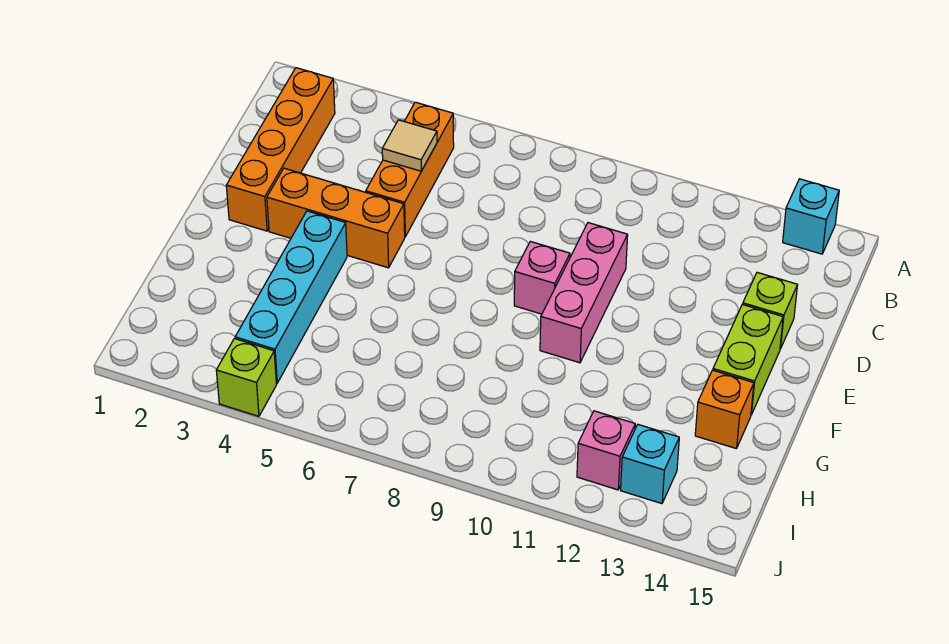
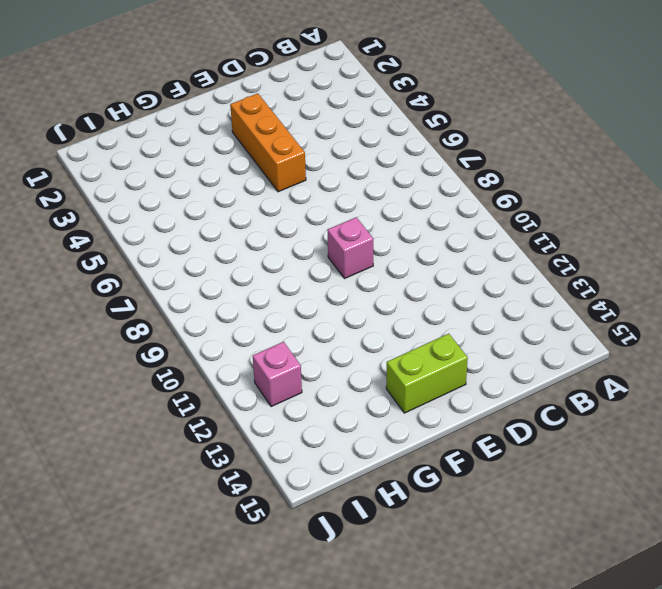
none -> cyan brick A14 level 1
none -> orange brick B2:E2 level 1
none -> orange brick B5:D5 level 1

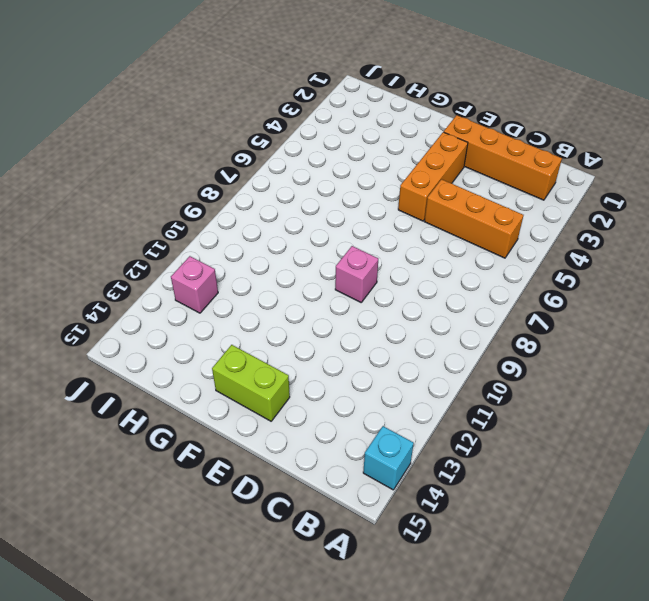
none -> pink brick D10:F10 level 1
none -> lime brick D14 level 1
none -> cyan brick F4:I4 level 1

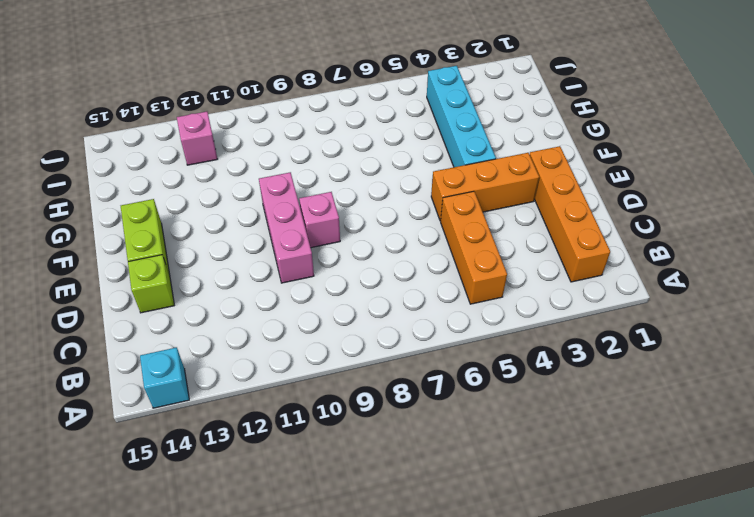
none -> orange brick G14 level 1
none -> cyan brick I13 level 1
none -> lime brick J4 level 1

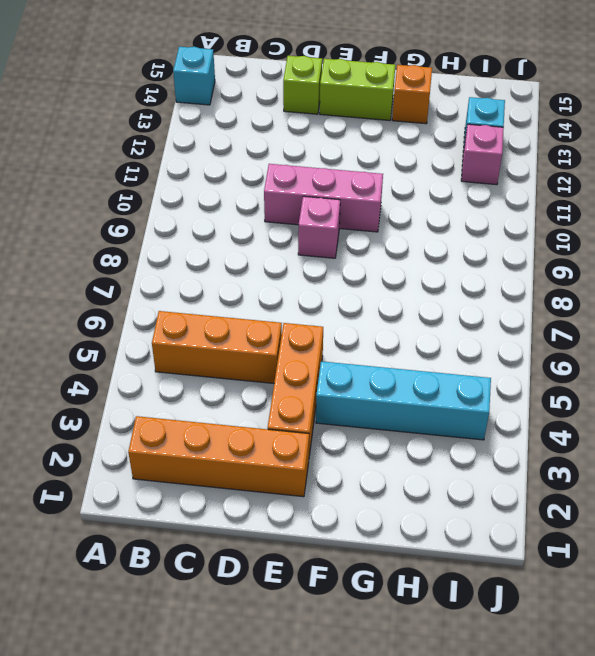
none -> lime brick J4 level 1
none -> tan tile C5 level 2

